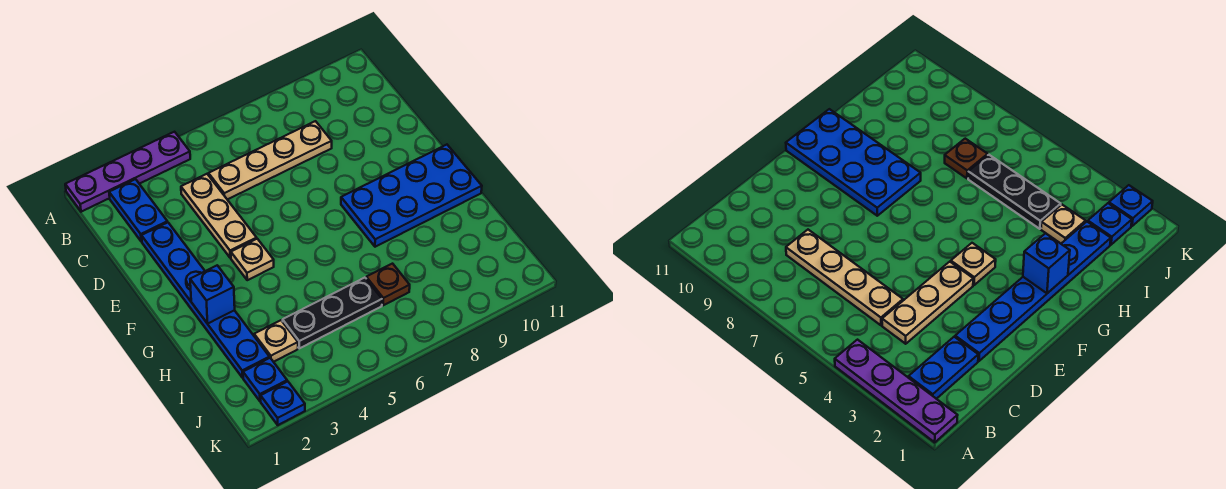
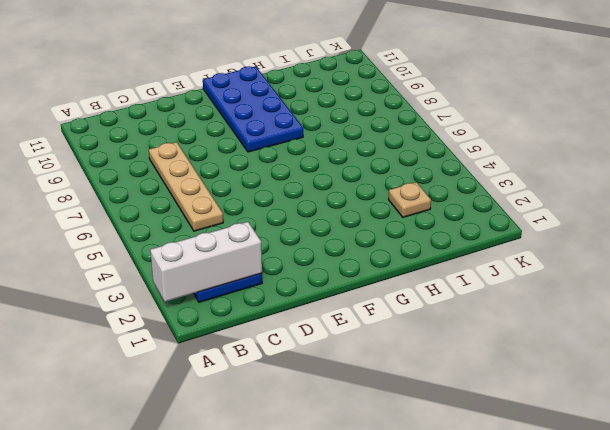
white brick A2:C2 level 2 -> none
none -> purple plate A1:A4 level 1
none -> tan plate C4:E4 level 1
none -> blue plate D2:I2 level 1

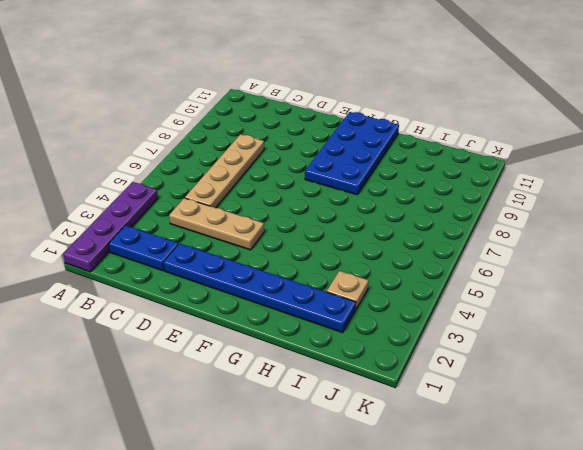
none -> tan plate F4 level 1
none -> black plate I4:I6 level 1
none -> brown plate I7 level 1

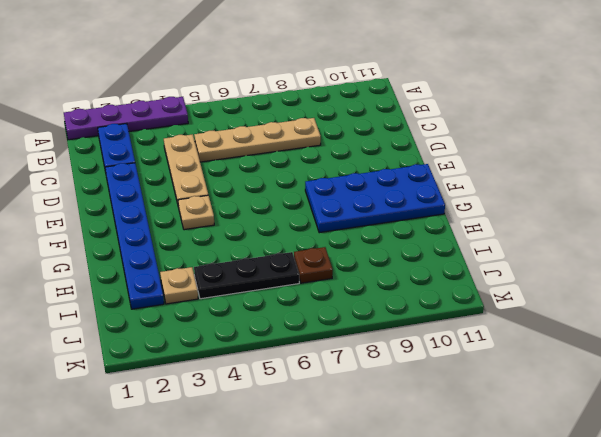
none -> blue plate J2 level 1
none -> blue plate K2 level 1
none -> blue brick G2 level 2

